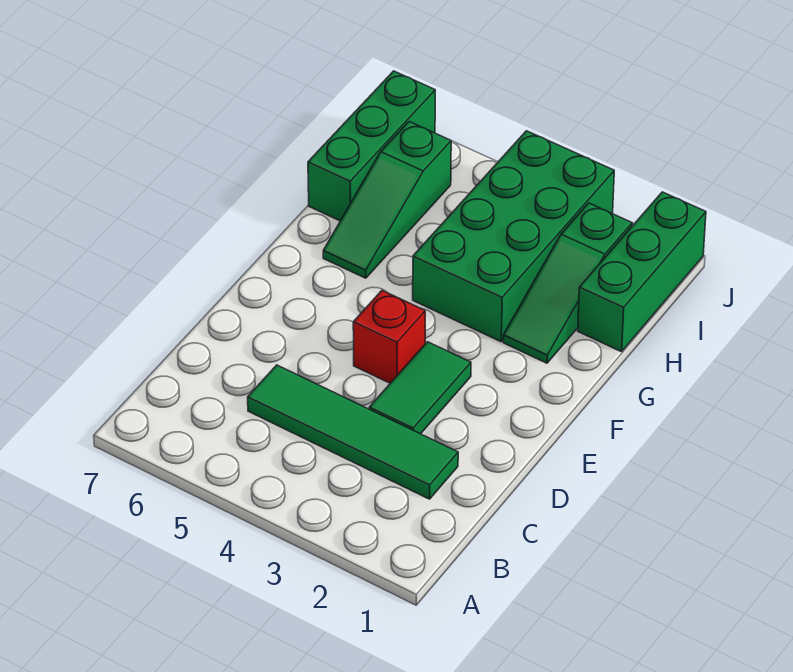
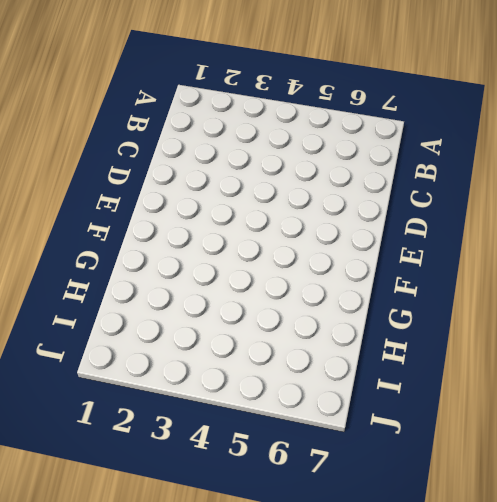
none -> green tile C2:C5 level 1
none -> green tile D3:E3 level 1

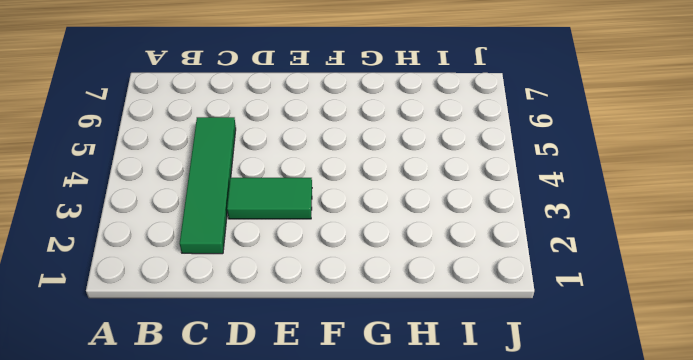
none -> red brick E4 level 1
none -> green slope G2:I2 level 1 top I

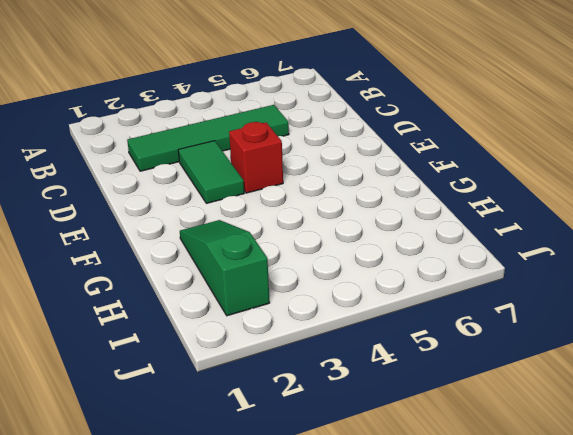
none -> green brick G3:J4 level 1
none -> green slope G6:I6 level 1 top I

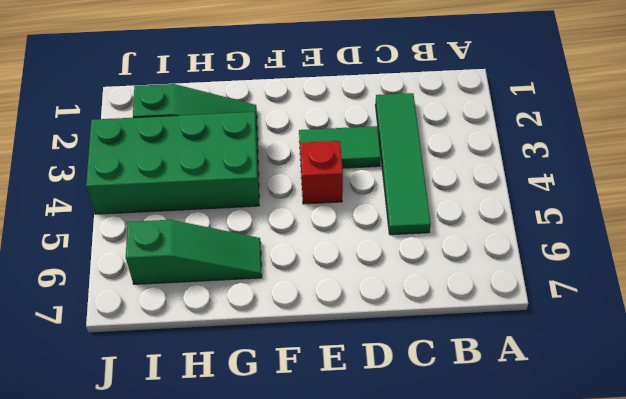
none -> green brick H1:J1 level 1
none -> green brick H7:J7 level 1

